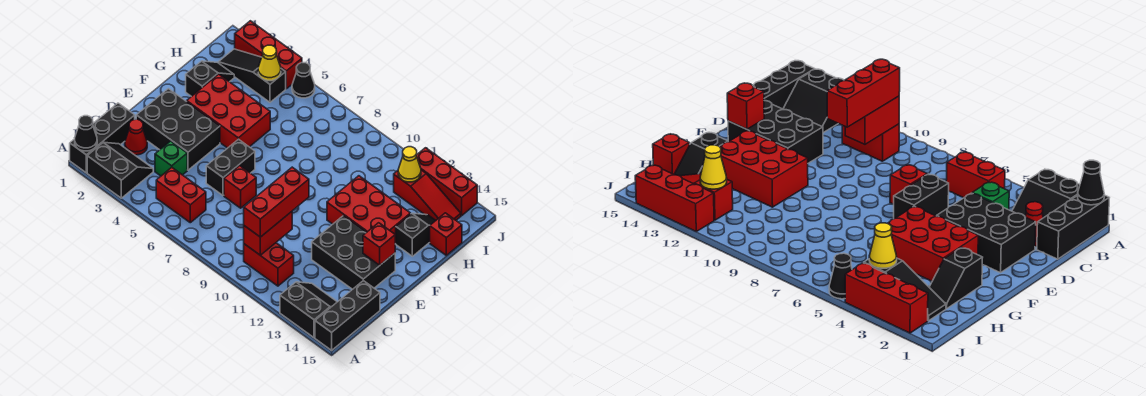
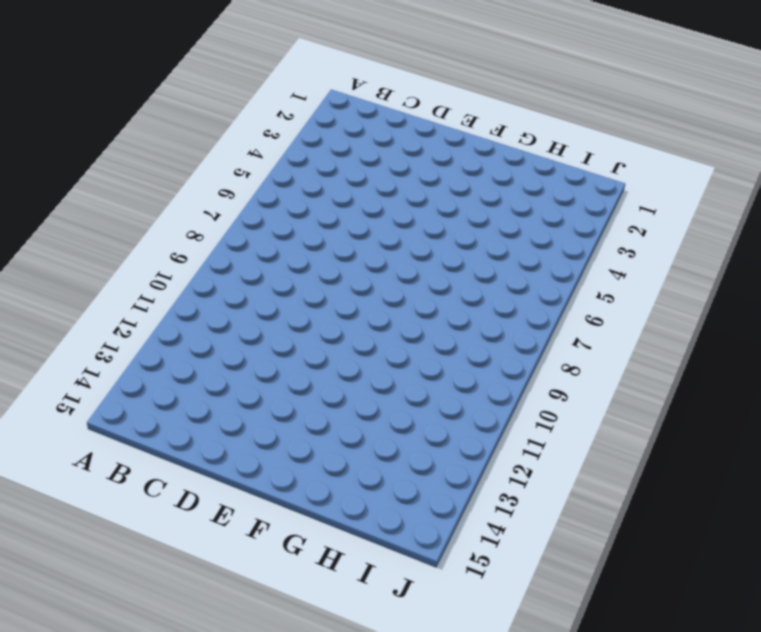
none -> black brick A1:C1 level 1
none -> black slope A2:B3 level 1 top A
none -> black slope A13:B14 level 1 top A

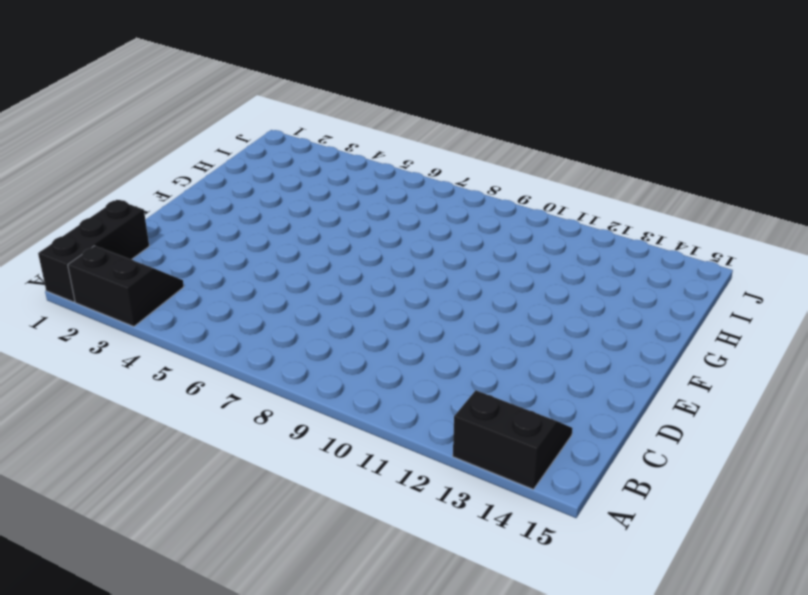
none -> black brick A15:C15 level 1
none -> red brick B5:B6 level 1
none -> red brick B10:B11 level 1

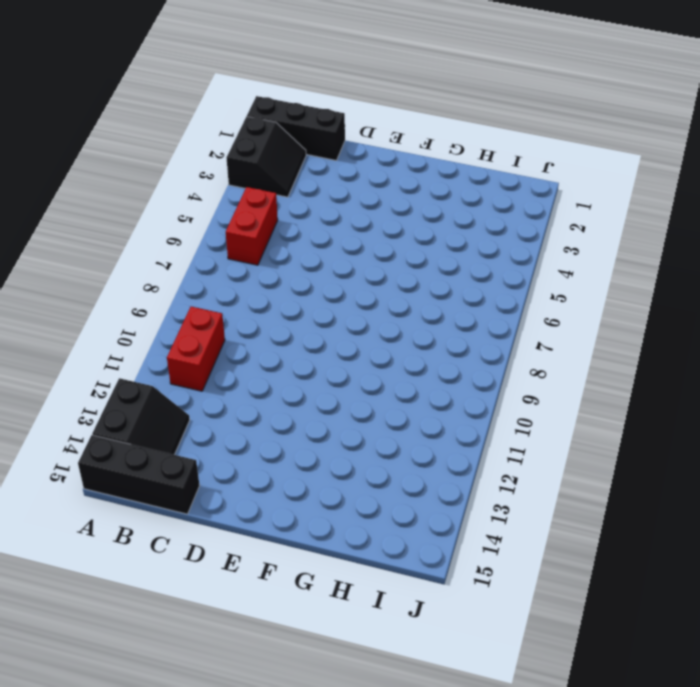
none -> red cone C2 level 1
none -> green brick C4 level 1
none -> black brick D2:E4 level 1

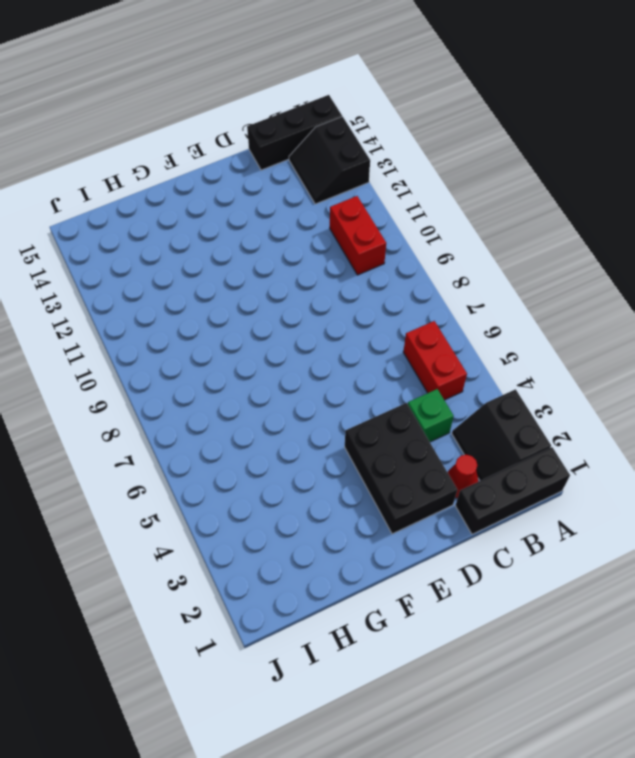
none -> black brick D6:E6 level 1
none -> red brick D7 level 1
none -> black brick D12:E14 level 1

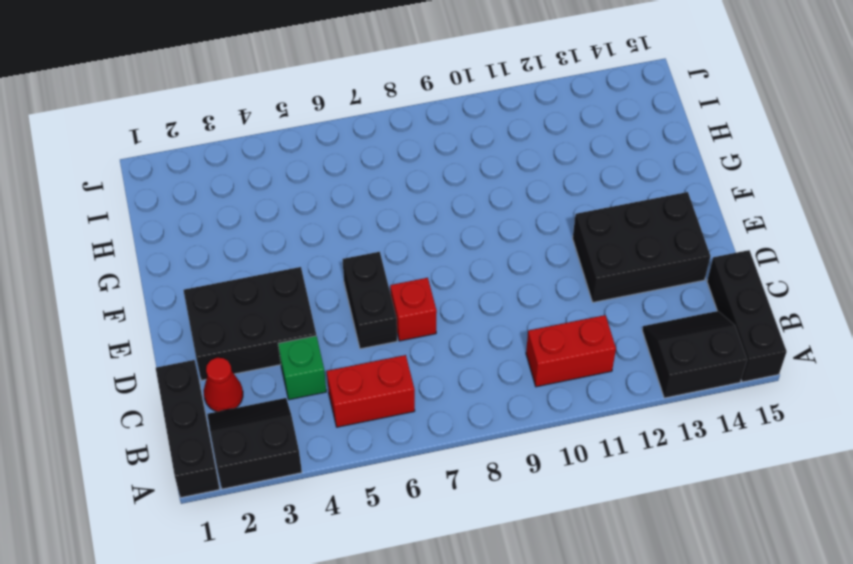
none -> red brick F3:G5 level 1
none -> red brick F11:G13 level 1
none -> black slope G2:H2 level 1 top G

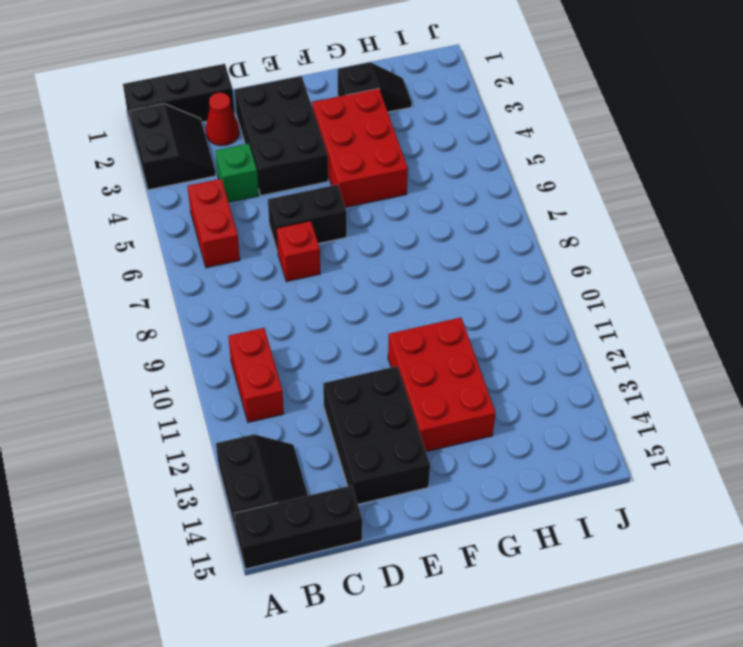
none -> black slope G14:H14 level 1 top G
none -> red brick H15 level 1
none -> black slope I2:I4 level 1 top 4

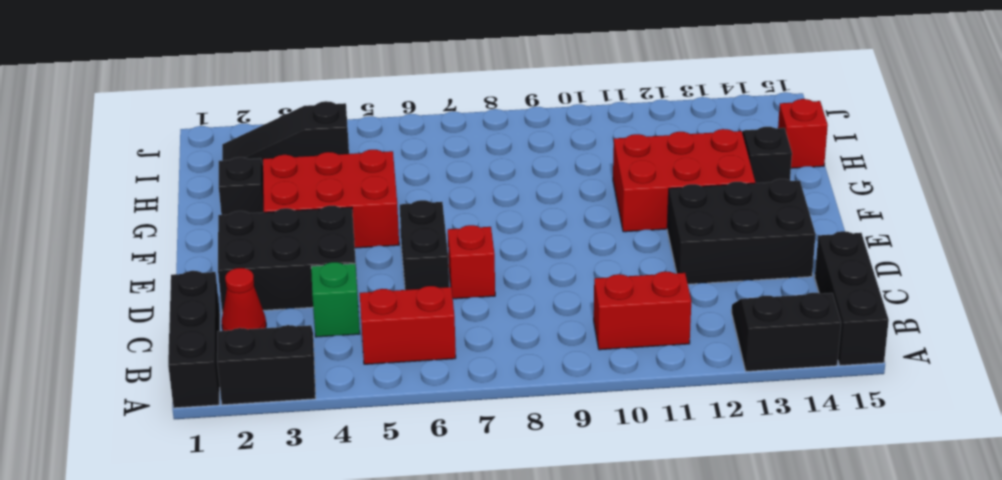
none -> red slope I12:I14 level 1 top 12
none -> red brick J2:J4 level 1
none -> black cone J5 level 1

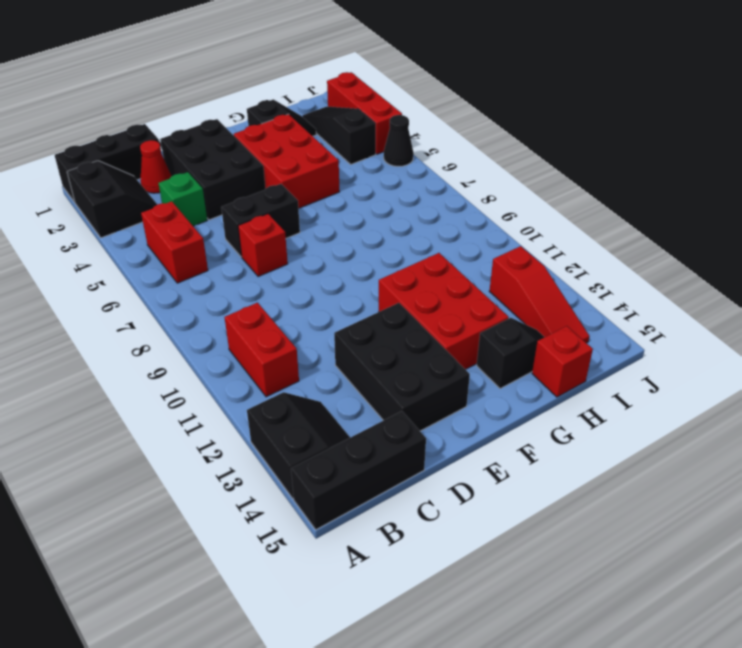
none -> red brick J12:J14 level 1
none -> black cone A1 level 2
none -> red brick B10:C10 level 2

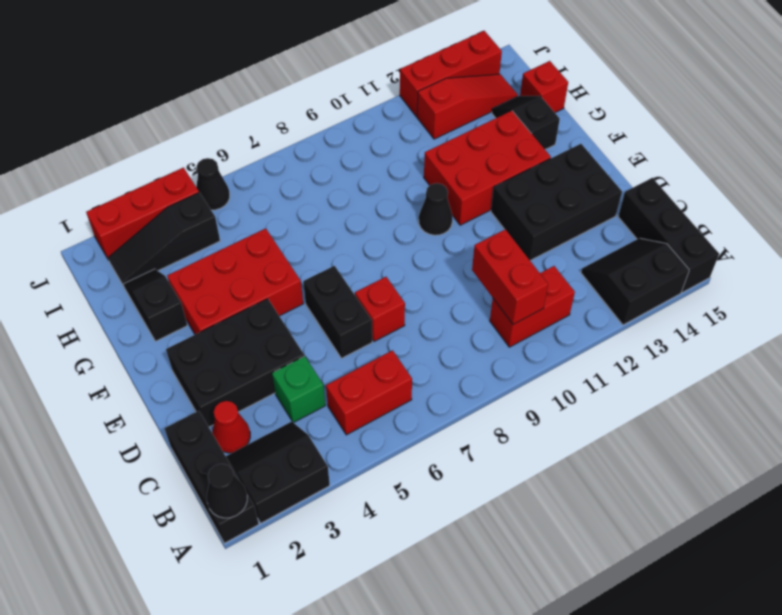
black cone F10 level 1 -> none
none -> red brick E14 level 2
none -> yellow cone I4 level 2
none -> yellow cone I12 level 2

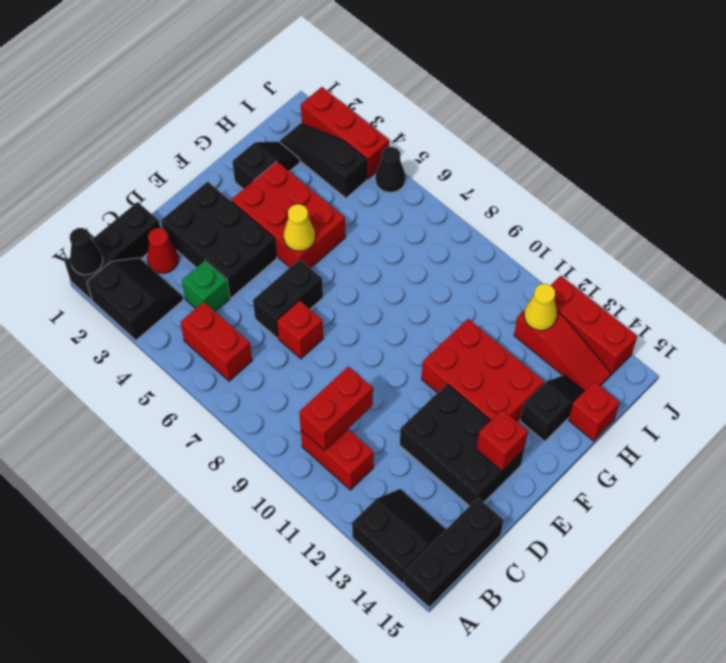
yellow cone F5 level 2 -> yellow cone I4 level 2
none -> red brick B10:D10 level 3

